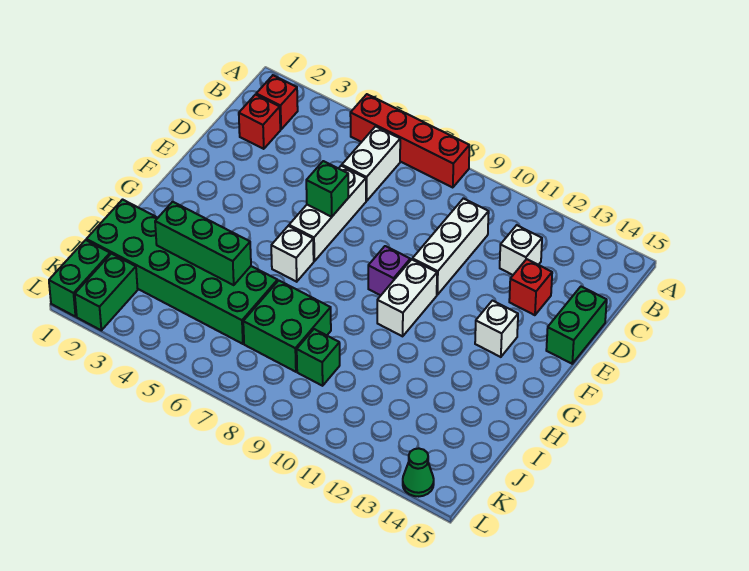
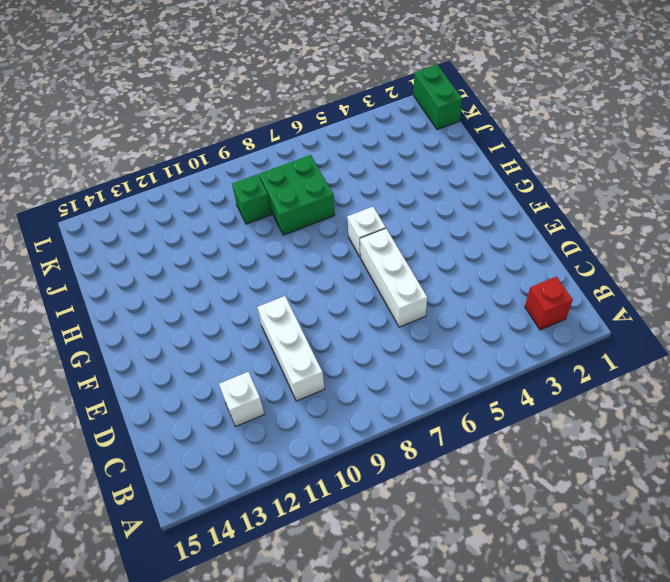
none -> red brick A5:A8 level 1
none -> white brick B6:C6 level 1
none -> red brick C2 level 1

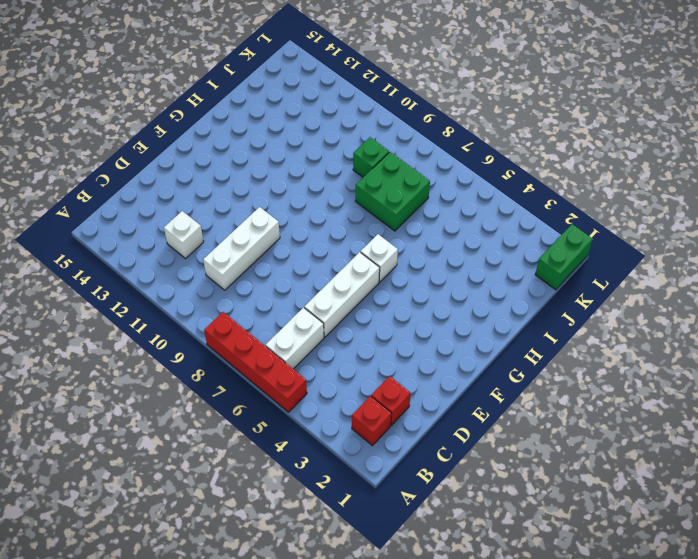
none -> red brick D13 level 1
none -> green brick D15:E15 level 1
none -> purple brick F9 level 1

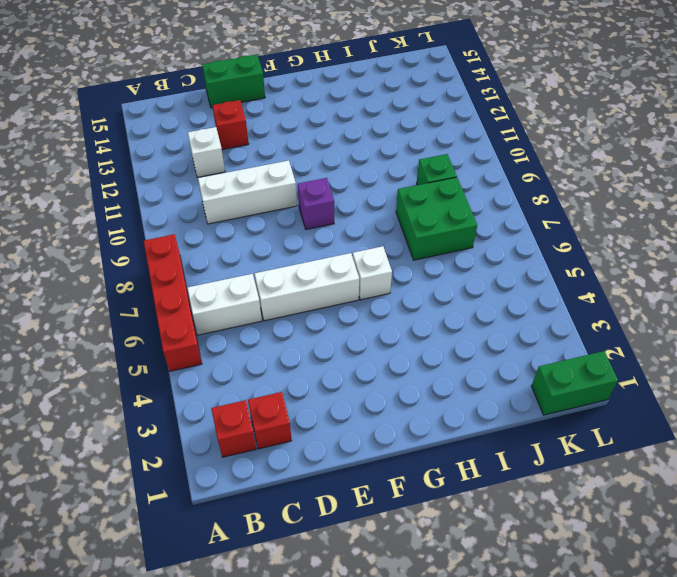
none -> white brick F10:G10 level 1
none -> white brick F13 level 1
none -> green brick I1:J6 level 1

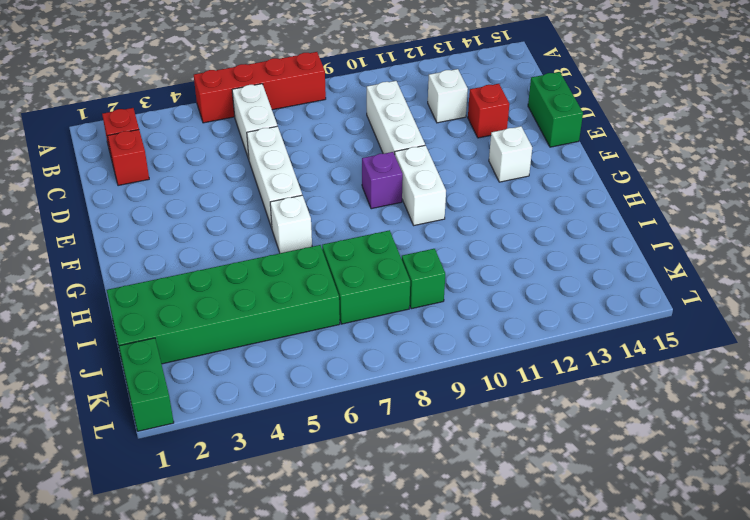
none -> green brick K2:L2 level 1
none -> green cone L14 level 1
none -> green brick E6 level 2

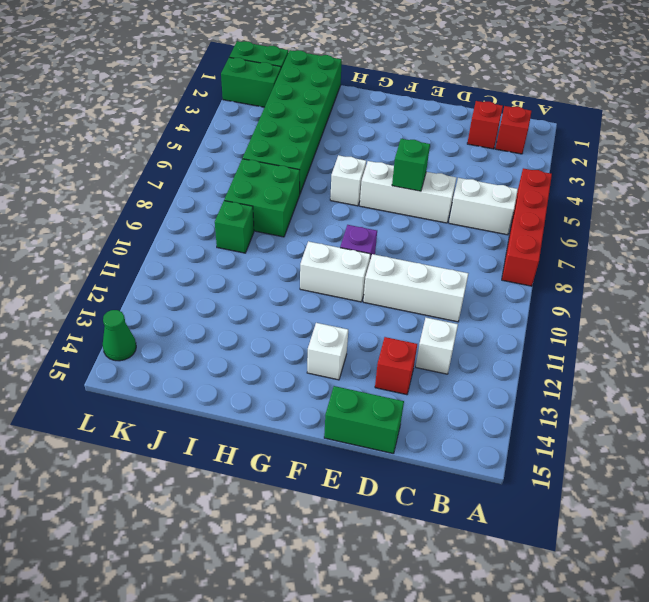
none -> green brick I3:I5 level 2

